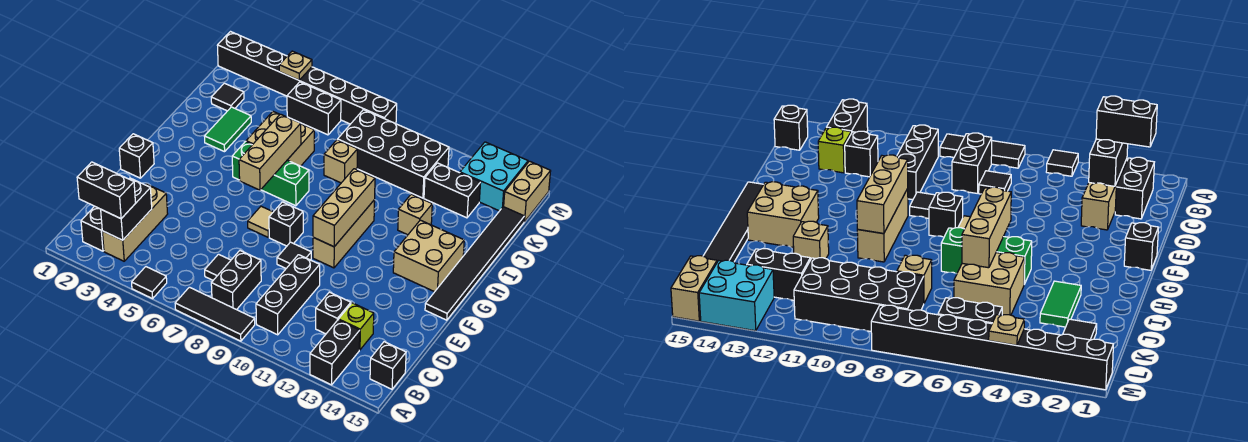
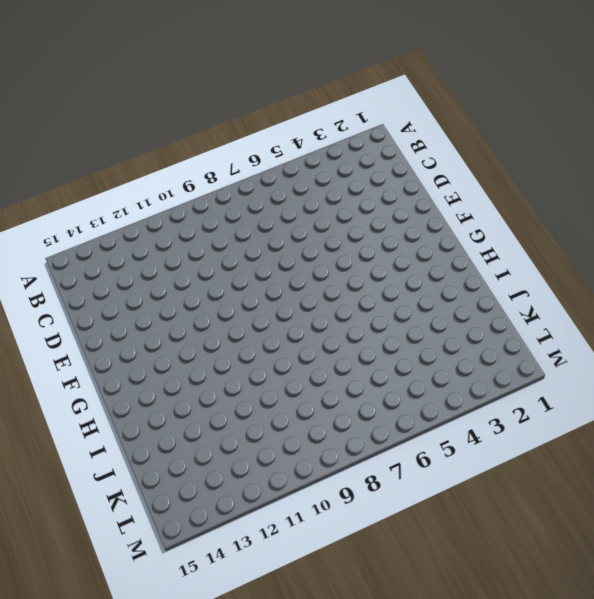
none -> black tile A5 level 1
none -> black tile A7:A9 level 1
none -> black brick A13:B13 level 1
none -> black brick B2:C2 level 1

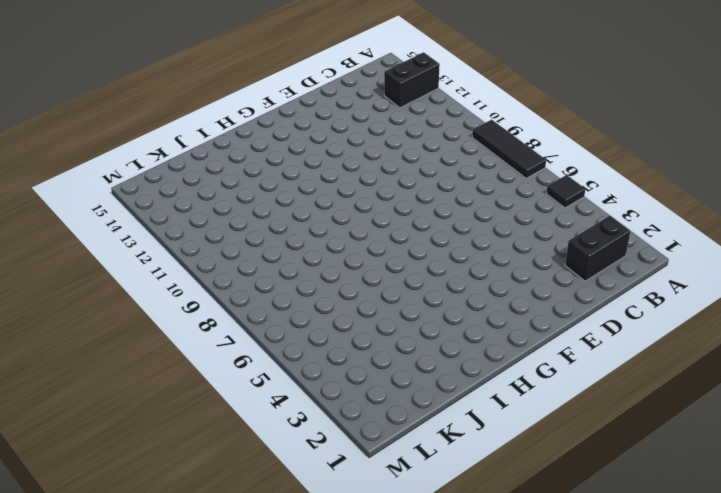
none -> tan brick B3:D3 level 1
none -> black brick B8:C8 level 1
none -> black brick B10:D10 level 1
none -> black brick B15 level 1

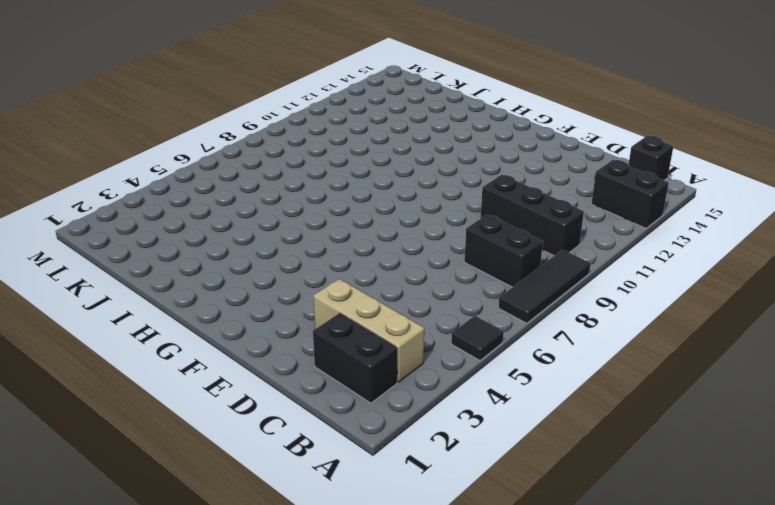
none -> black tile C7 level 1
none -> black brick C12 level 1
none -> lime brick C13 level 1
none -> black tile E9 level 1

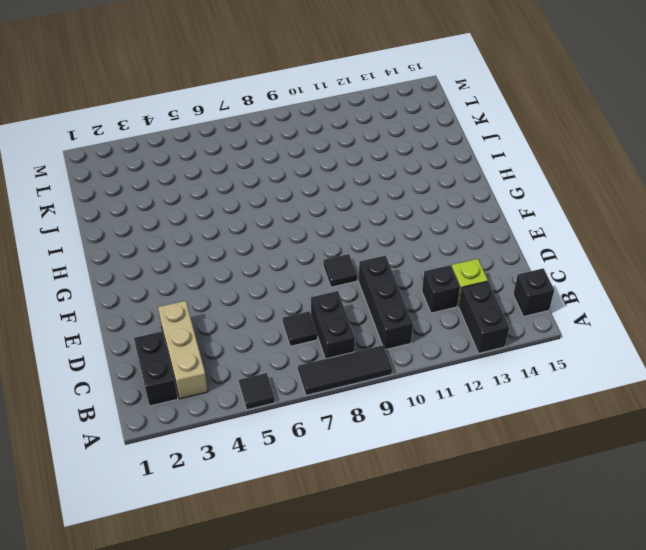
none -> black brick F1 level 1
none -> tan tile F7 level 1
none -> black brick F8 level 1
none -> tan brick F10:H10 level 1

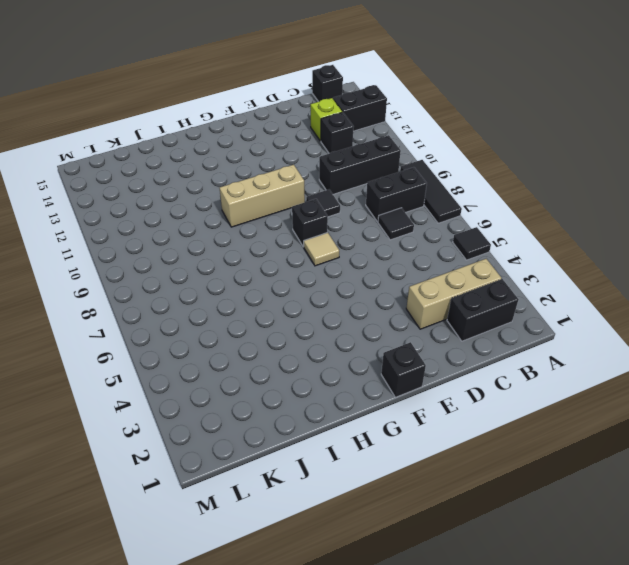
none -> black tile F15:K15 level 1
none -> tan brick G13:H14 level 1
none -> green brick H5:H7 level 1
none -> green tile I3:J3 level 1

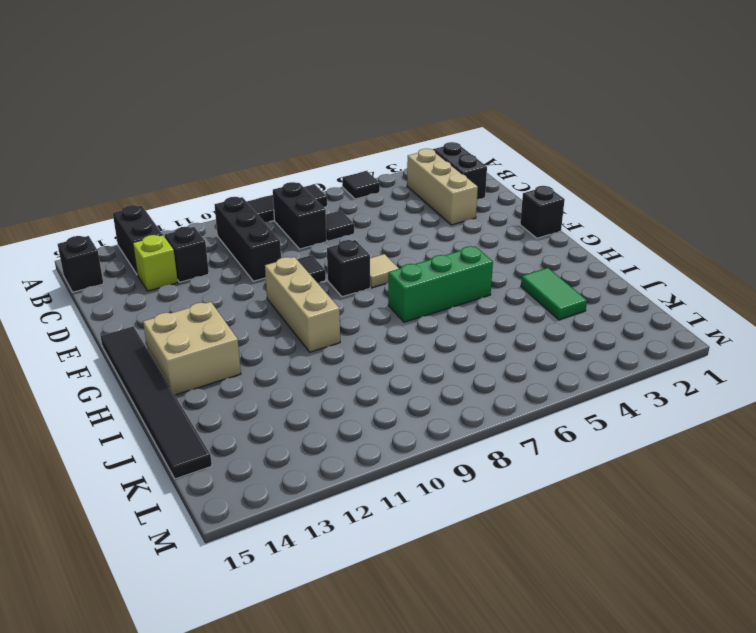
none -> tan brick I5:J6 level 1
none -> tan brick I12 level 1
none -> tan brick J8 level 1
none -> black tile K2 level 1

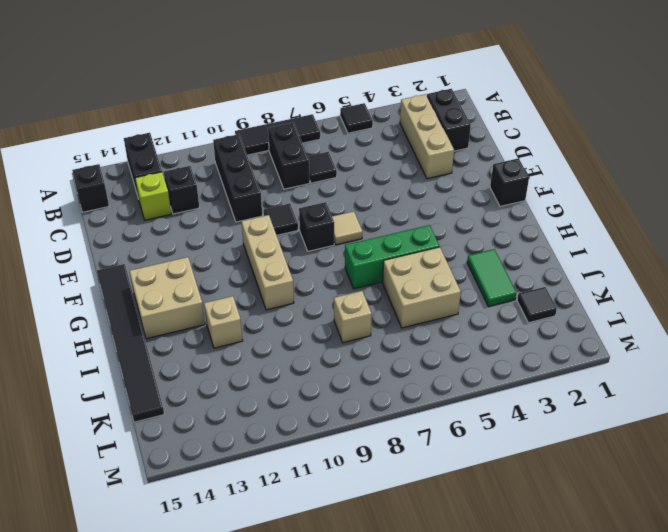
none -> black brick K8:L11 level 1
none -> black brick K12:K13 level 1
none -> black brick L5:L6 level 1
none -> cyan brick L13:M14 level 1

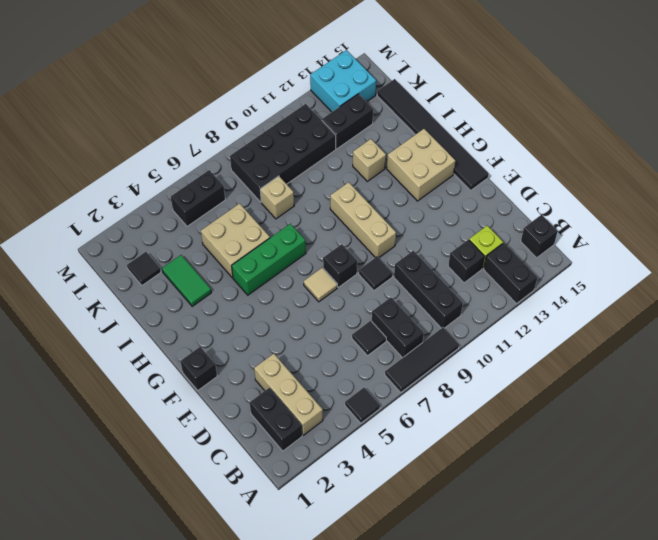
none -> tan brick L15:M15 level 1
none -> black brick M1:M8 level 1
none -> black brick B3:C3 level 2
none -> tan brick F10:H10 level 2

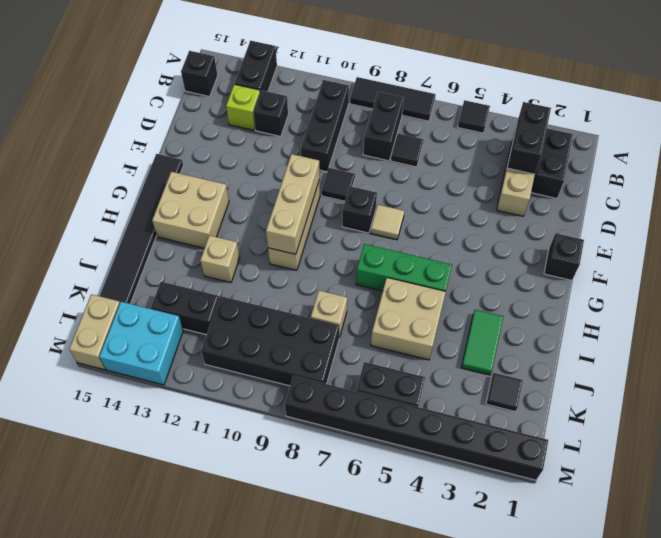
none -> tan brick G6:I6 level 2
none -> tan plate M4 level 2
none -> black brick B2:B3 level 3

